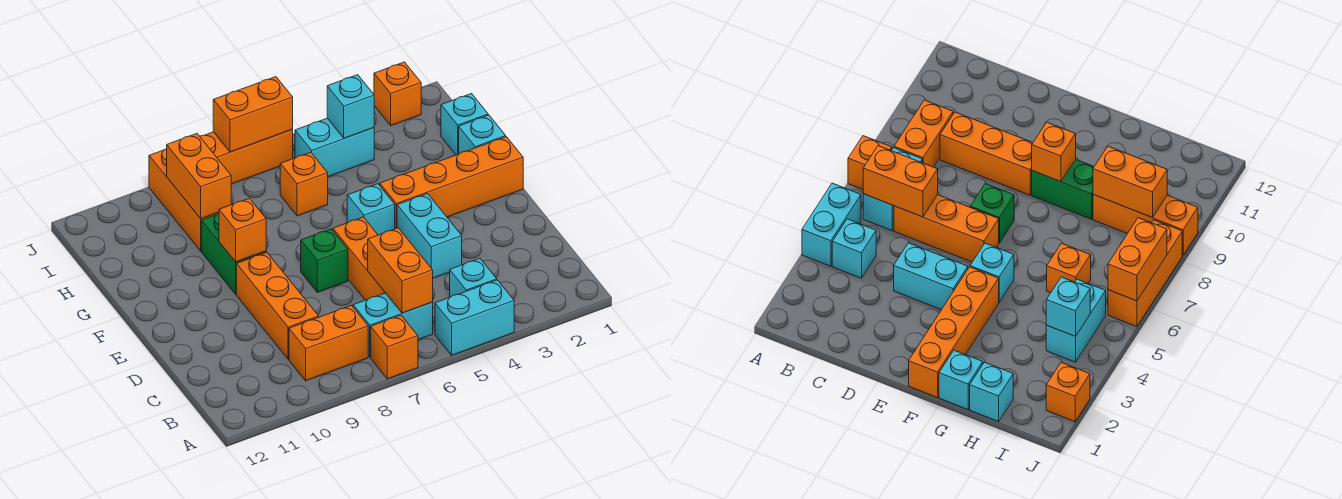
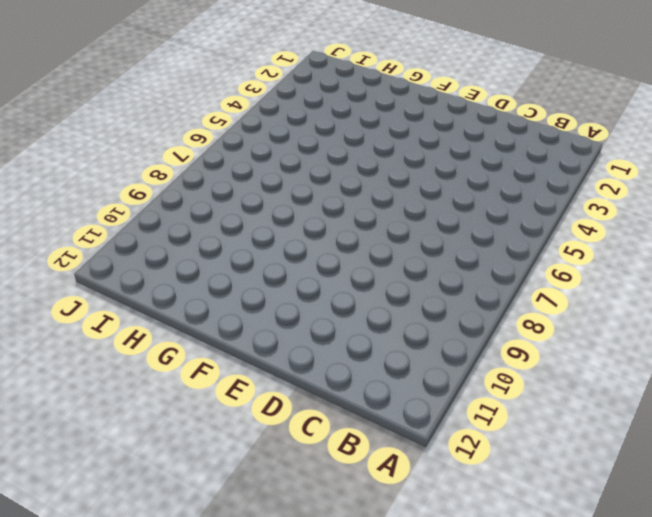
none -> cyan brick A4:A5 level 1
none -> orange brick A7 level 1
none -> cyan brick B4 level 1

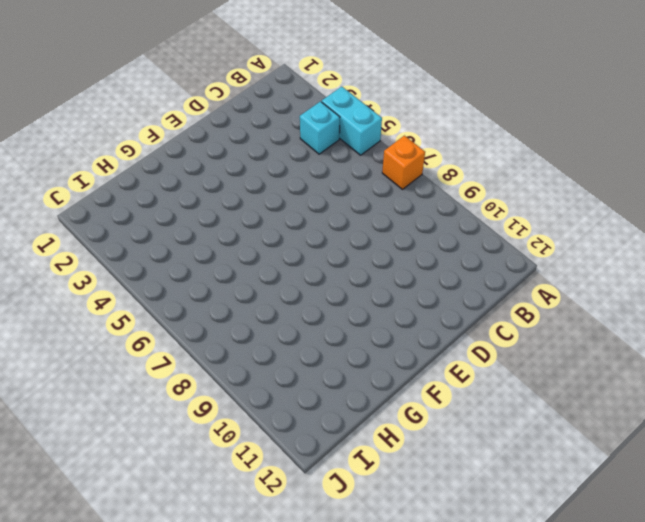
none -> cyan brick B6:B7 level 1
none -> orange brick B8:B9 level 1
none -> orange brick C6:E6 level 1

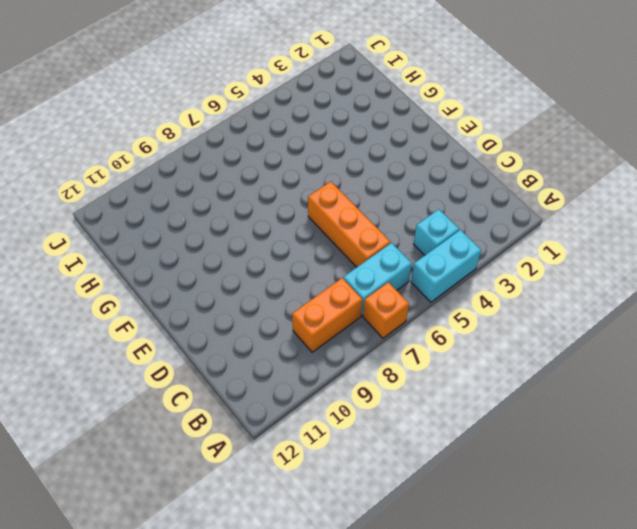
none -> orange brick C9:E9 level 1
none -> cyan brick D4:E4 level 1
none -> green brick E7 level 1

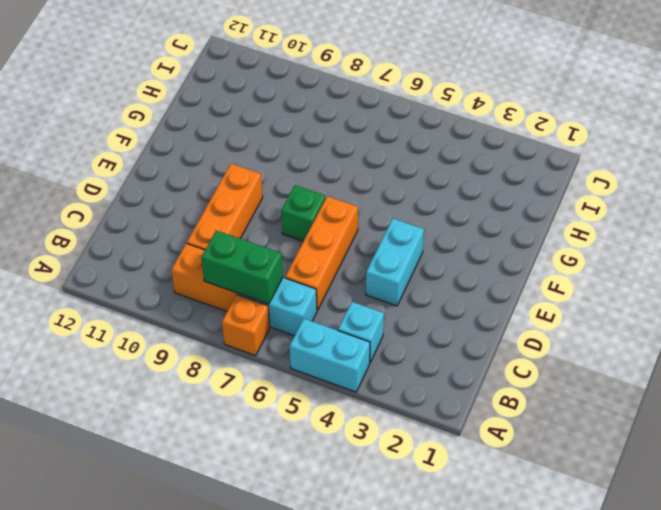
green brick B7:B8 level 2 -> green brick F9:G9 level 1
none -> orange brick F1:F4 level 1
none -> cyan brick F5 level 1
none -> cyan brick G1 level 1

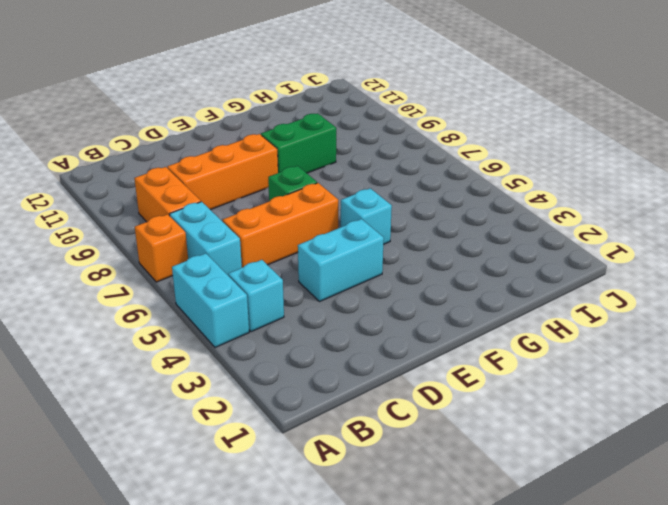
none -> orange brick F1:F4 level 1
none -> cyan brick G1 level 1
none -> cyan brick H1 level 1

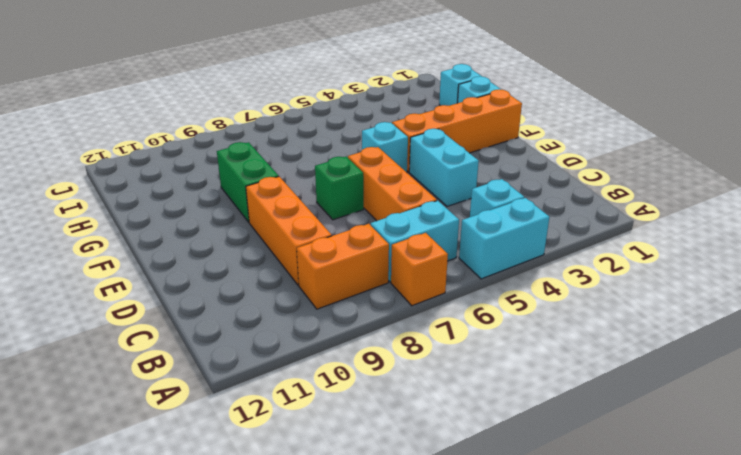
none -> orange brick H6 level 1
none -> orange brick H9:J9 level 1
none -> cyan brick I4:I5 level 1

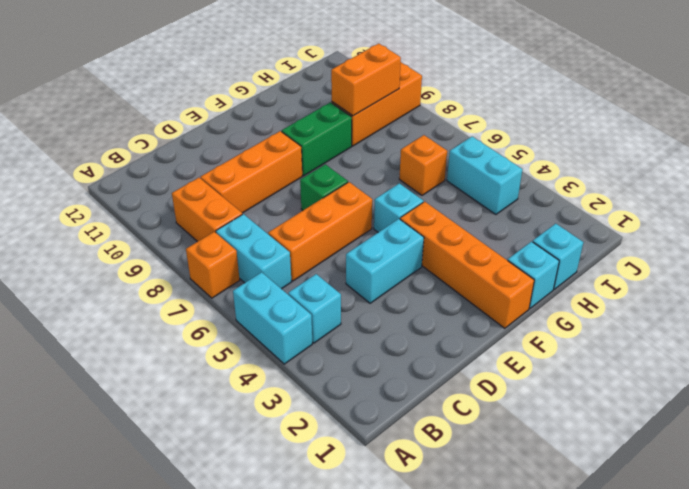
none -> orange brick J2 level 1
none -> orange brick J6:J8 level 1
none -> orange brick B6:C6 level 2

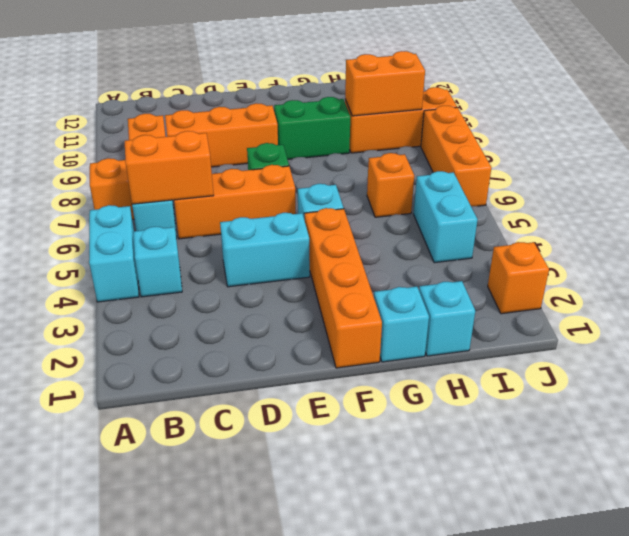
none -> orange brick F9 level 2
none -> cyan brick I4 level 2
none -> orange brick J6:J7 level 2

